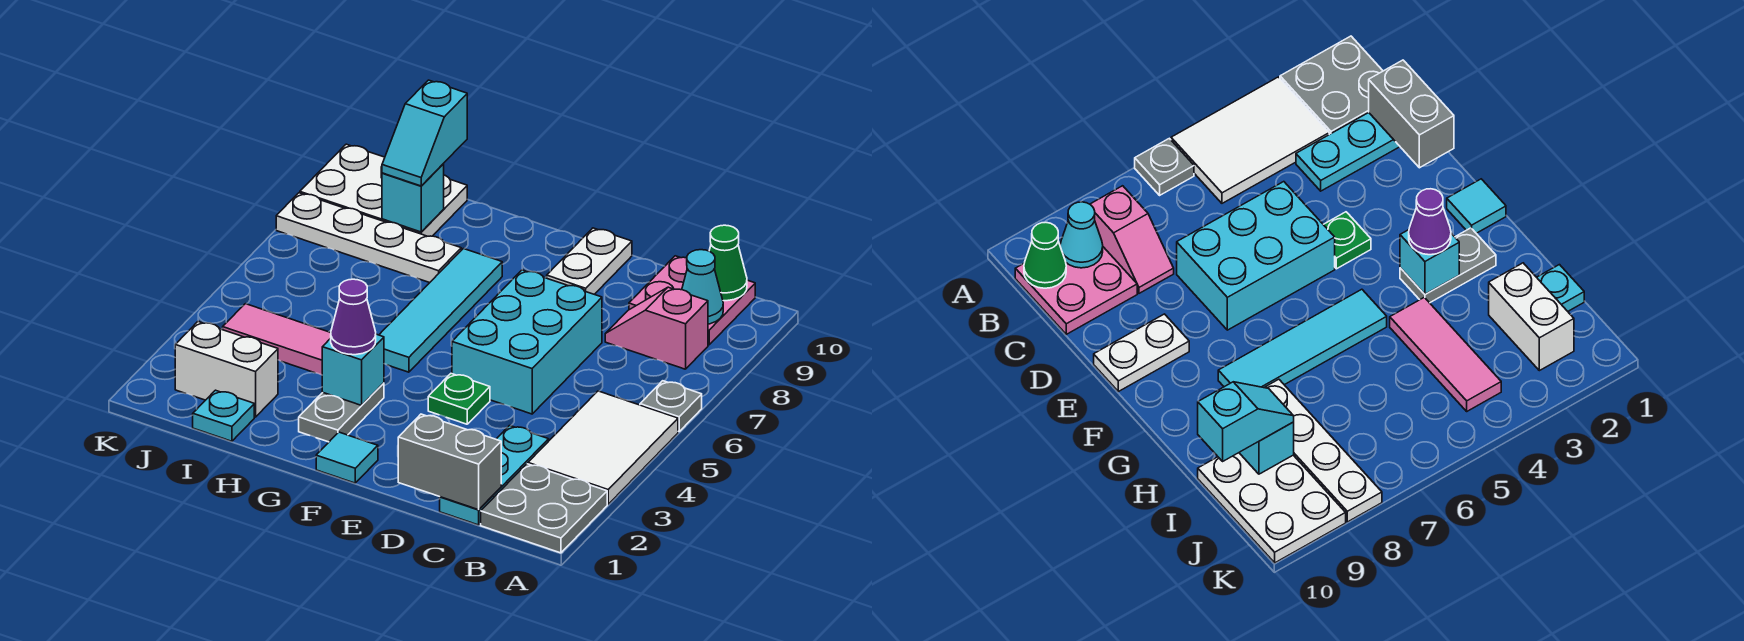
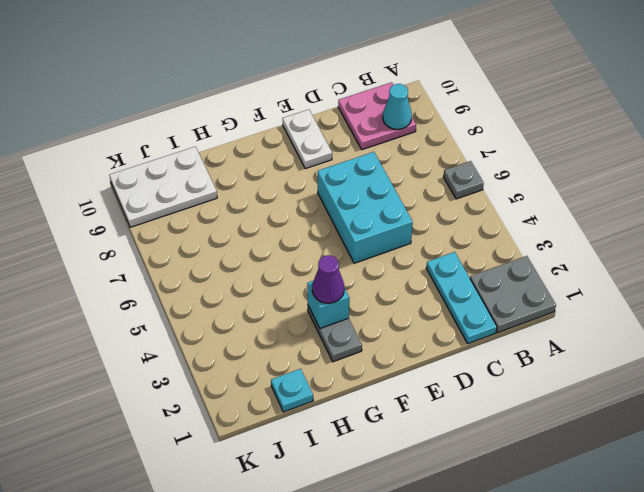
none -> white tile A3:B5 level 1
none -> pink slope B8:C8 level 1 top B
none -> green plate E4 level 1

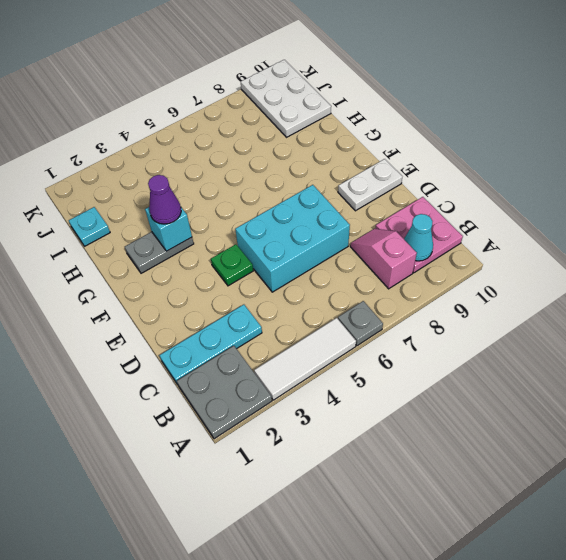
white tile A3:A5 level 1 -> white tile A3:B5 level 1
none -> cyan tile F1 level 1
none -> cyan tile G5:G8 level 1
none -> pink tile H4:J4 level 1

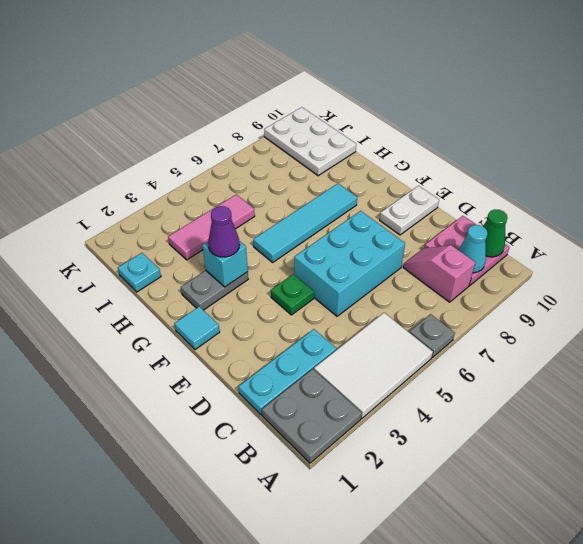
pink tile I3:I5 level 1 -> pink tile H4:J4 level 1
none -> white plate H8:K8 level 1
none -> white brick I2:J2 level 1
none -> grey brick C1:D1 level 2

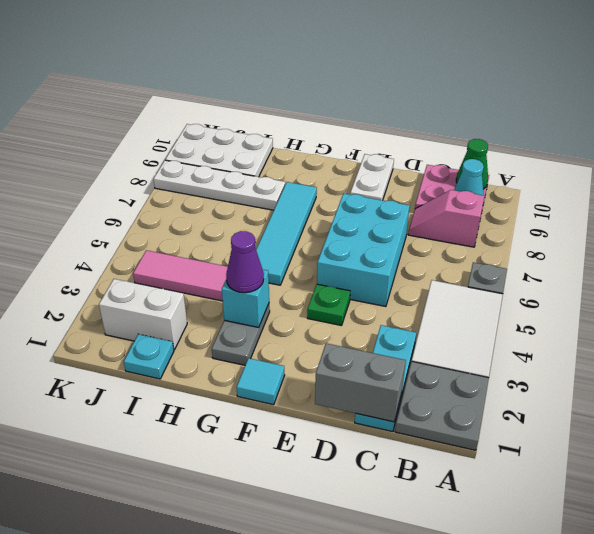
none -> cyan brick I9 level 2
none -> cyan slope I9:I10 level 3 top 10

